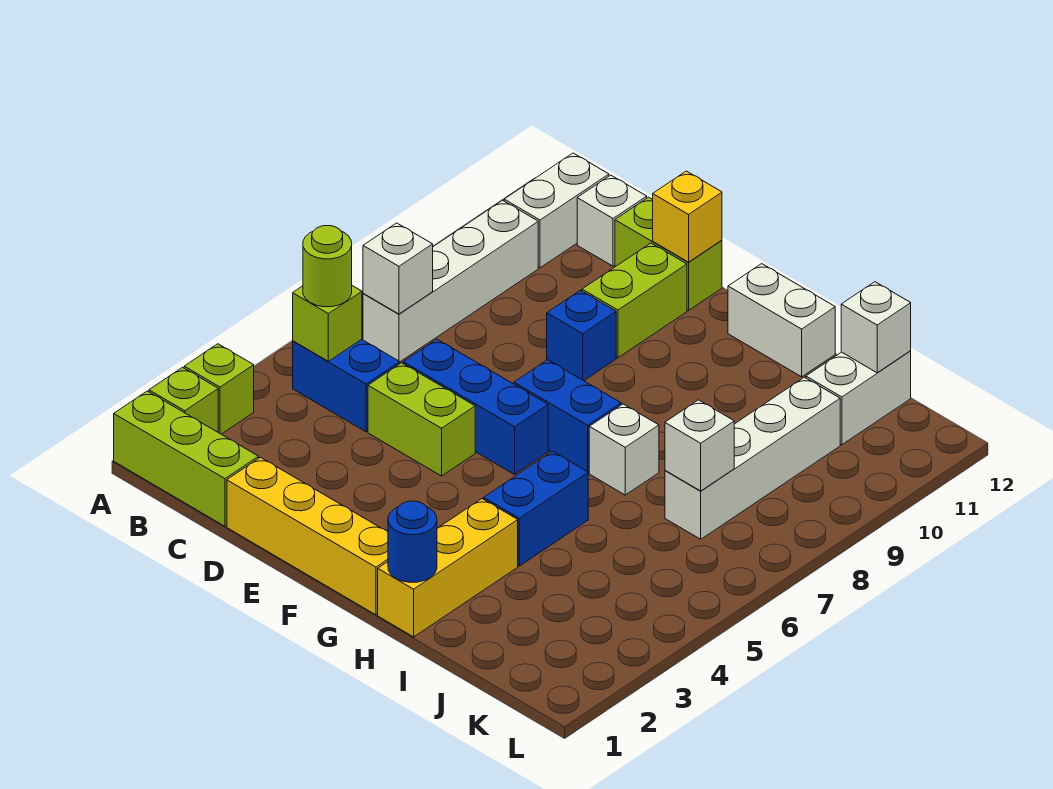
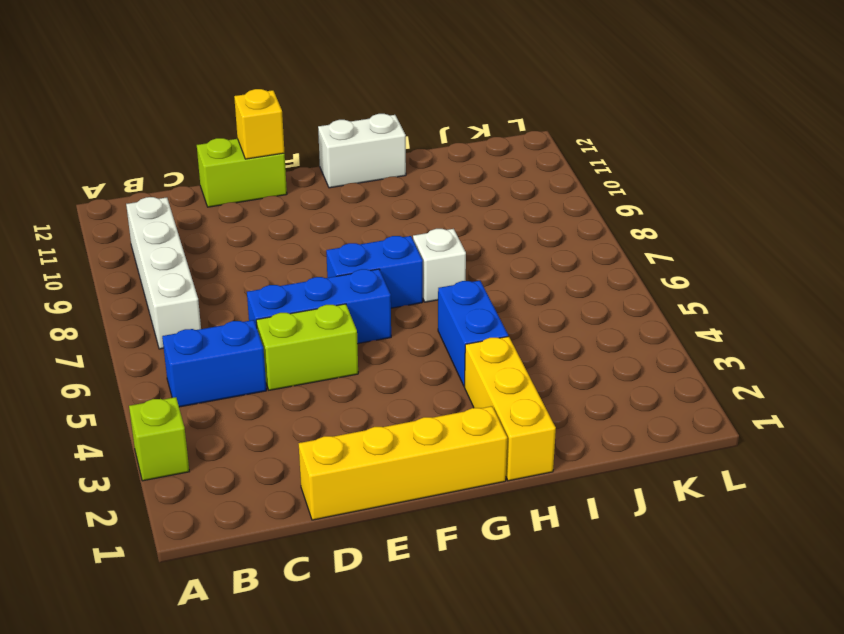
none -> lime brick A1:C1 level 1
none -> lime brick A2 level 1
none -> white brick B11:B12 level 1

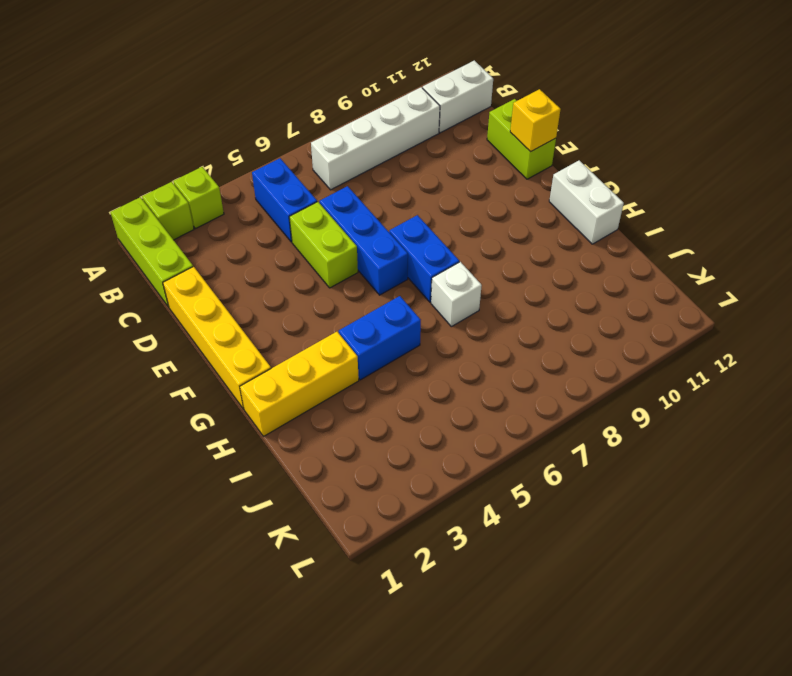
none -> white brick C12 level 1
none -> blue brick E9 level 1
none -> lime brick E10:E11 level 1

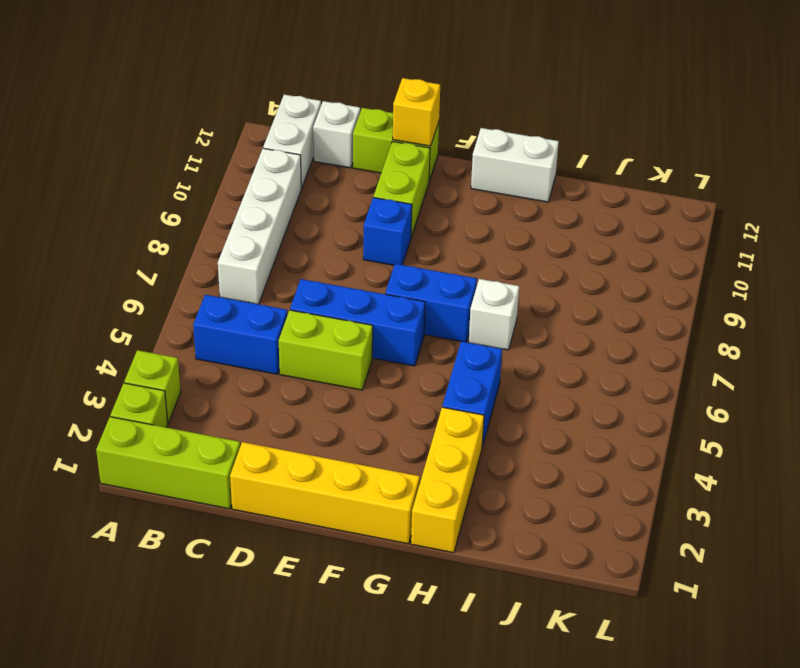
none -> white brick J7:J10 level 1
none -> white brick J11:J12 level 1
none -> lime brick B5 level 2

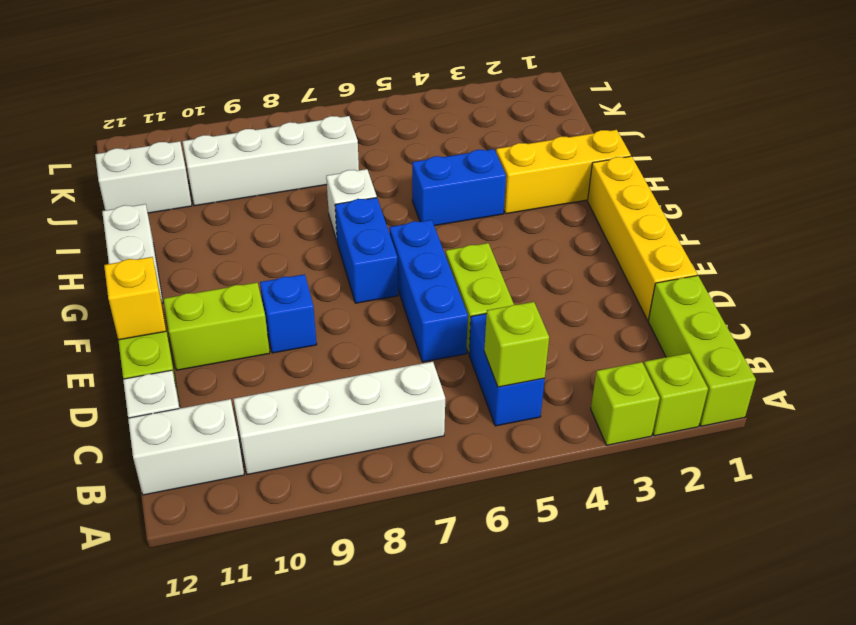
none -> white brick B7 level 2
none -> blue round brick H1 level 2
none -> white brick J7 level 2

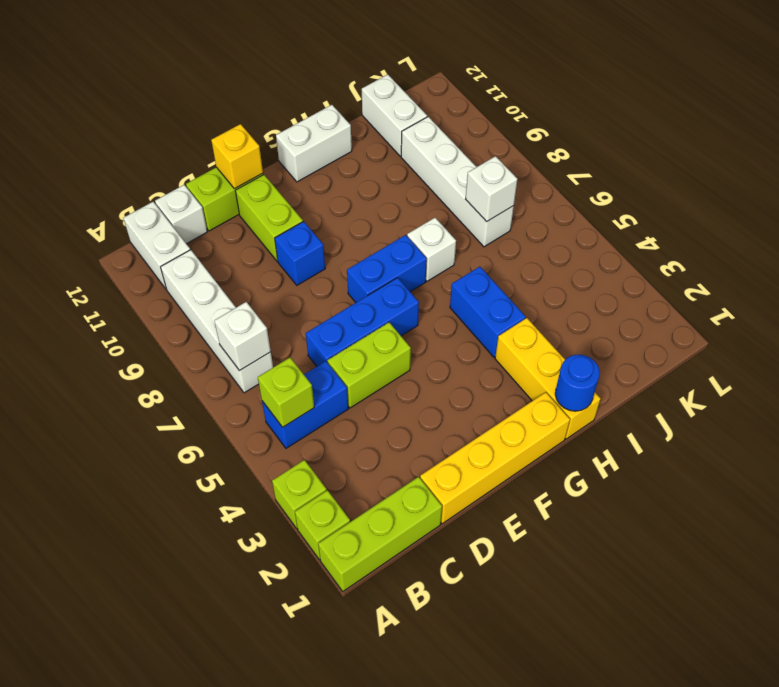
none -> white brick J12 level 2
none -> lime round brick B5 level 3

